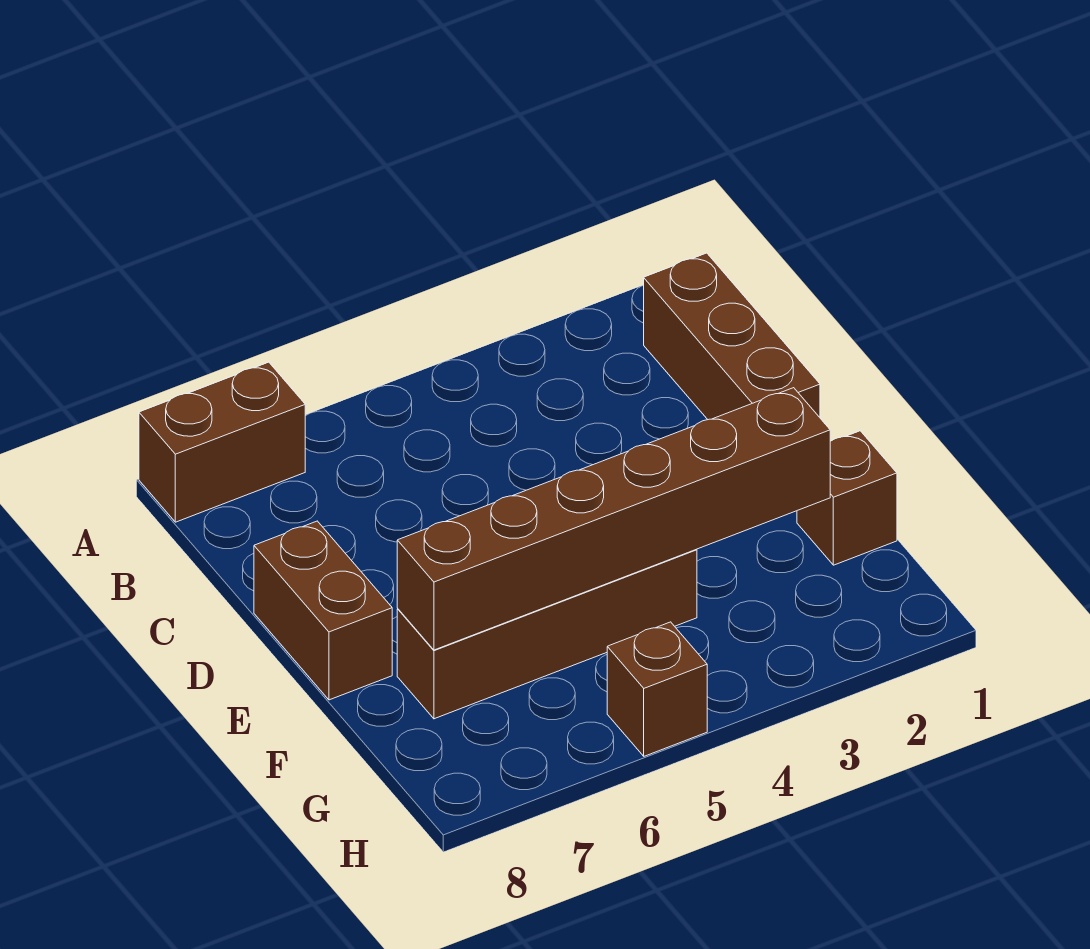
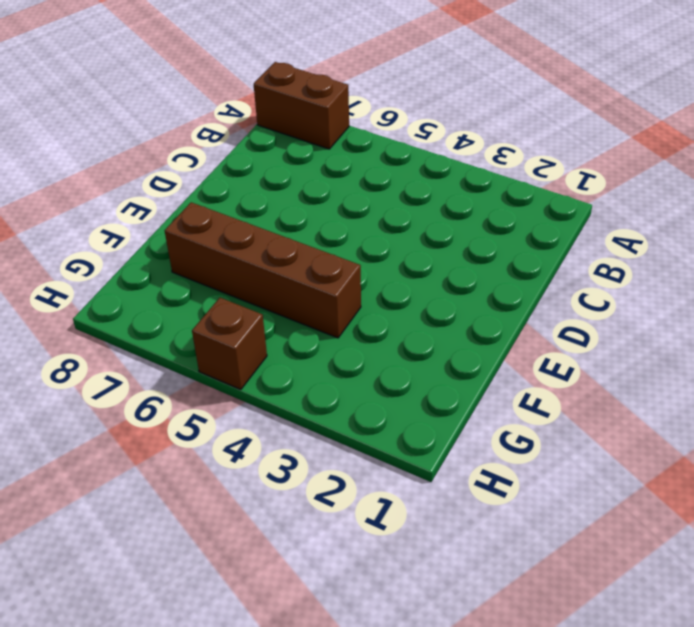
none -> brown brick B1:D1 level 1
none -> brown brick D8:E8 level 1

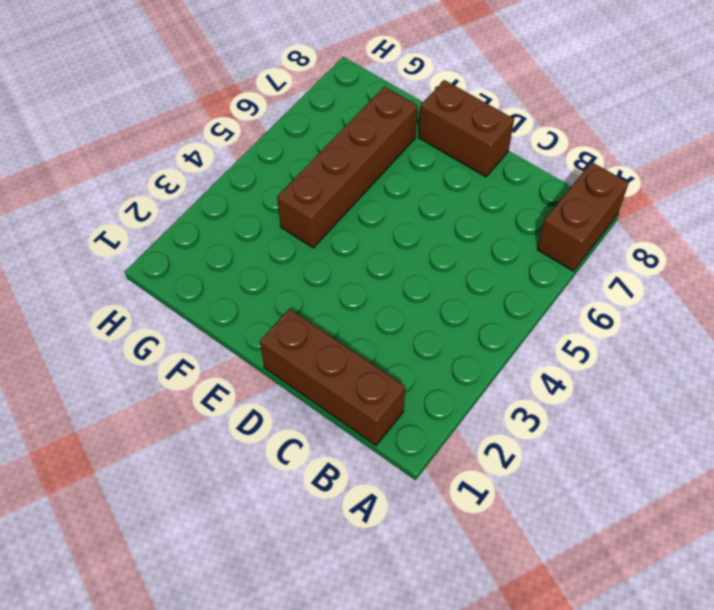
none -> brown brick F1 level 1
none -> brown brick H5 level 1

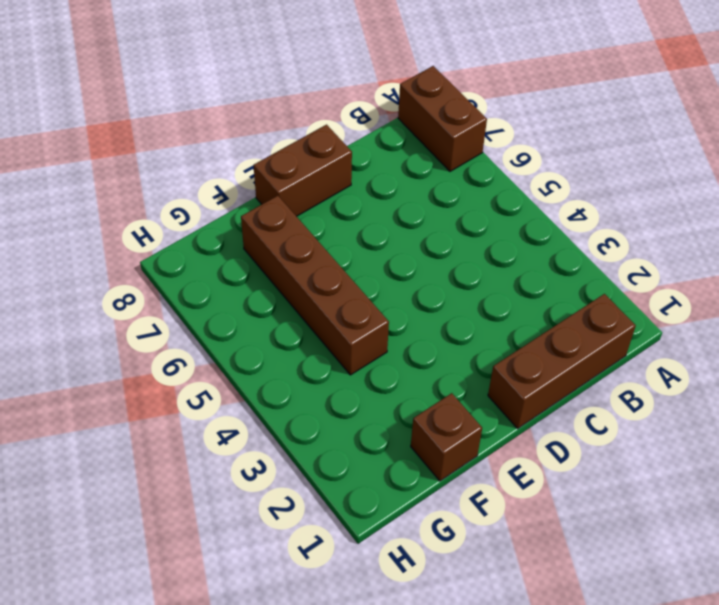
none -> brown brick H5 level 1
none -> brown brick F2:F7 level 2

